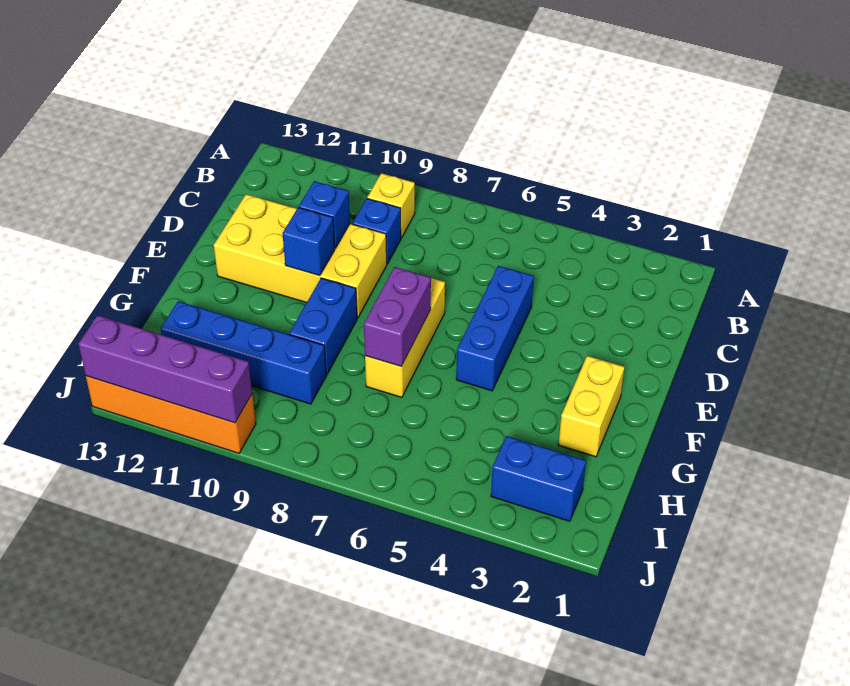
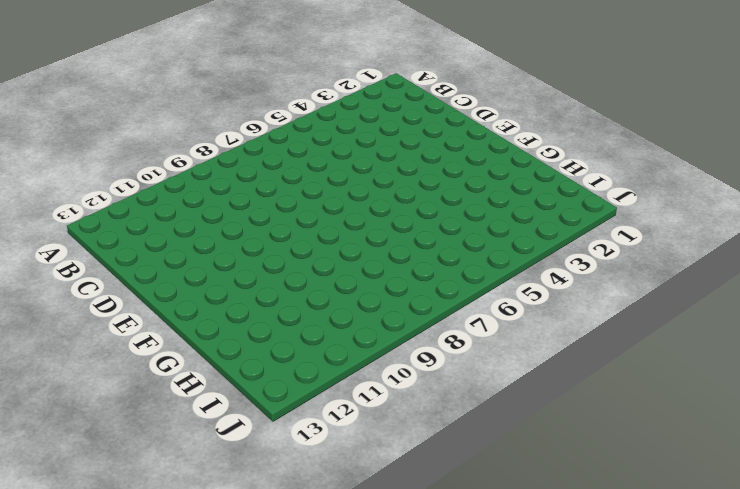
none -> yellow brick B9 level 1
none -> blue brick C9 level 1
none -> blue brick D5:F5 level 1

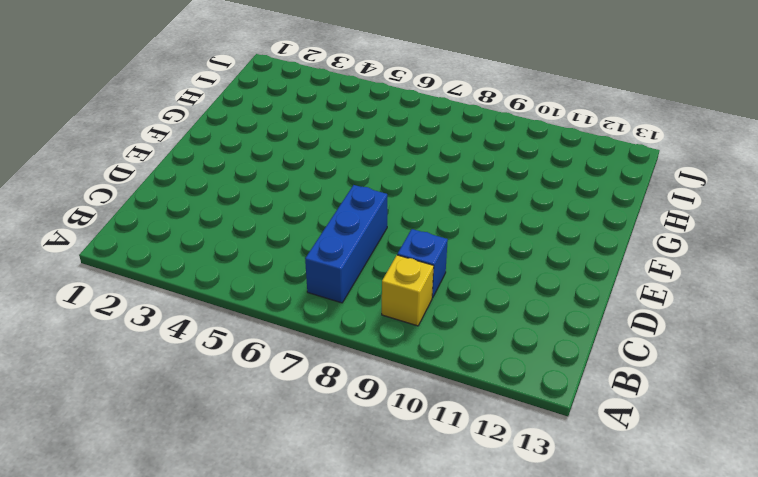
blue brick B7:D7 level 1 -> blue brick D5:F5 level 1
none -> yellow brick D9:E12 level 1
none -> yellow brick E7:G7 level 1
none -> yellow brick F2:G2 level 1

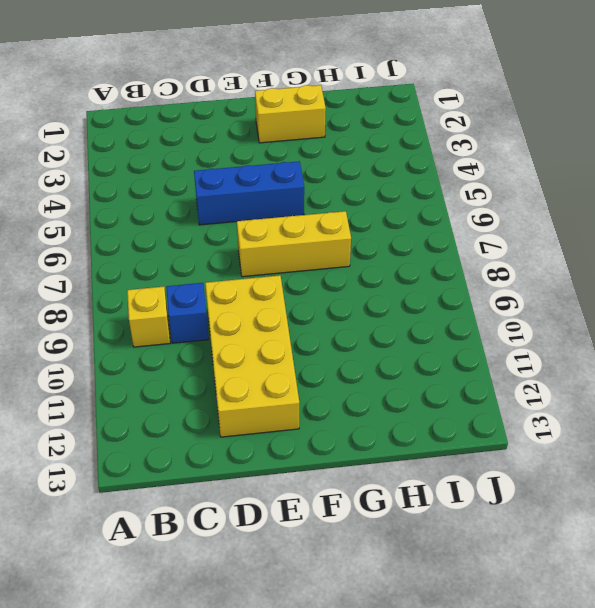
none -> blue brick F9:G9 level 1
none -> blue brick H9:H12 level 1
none -> blue brick I2:I3 level 1

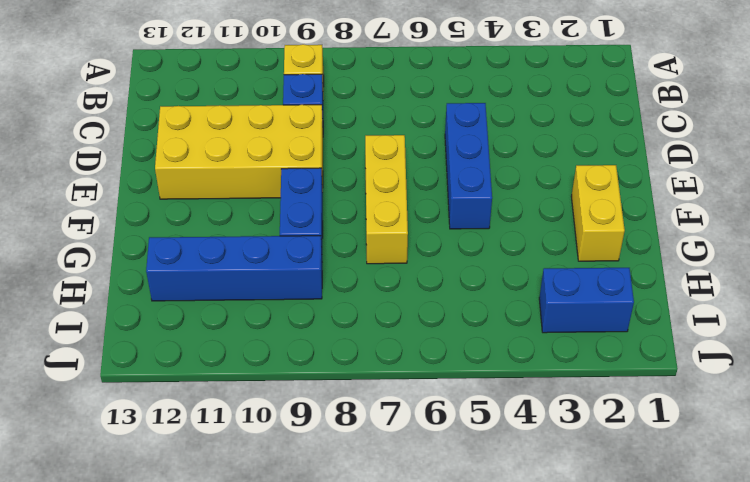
none -> orange brick J10:J13 level 1
none -> blue brick D10 level 2
none -> blue brick E10 level 2

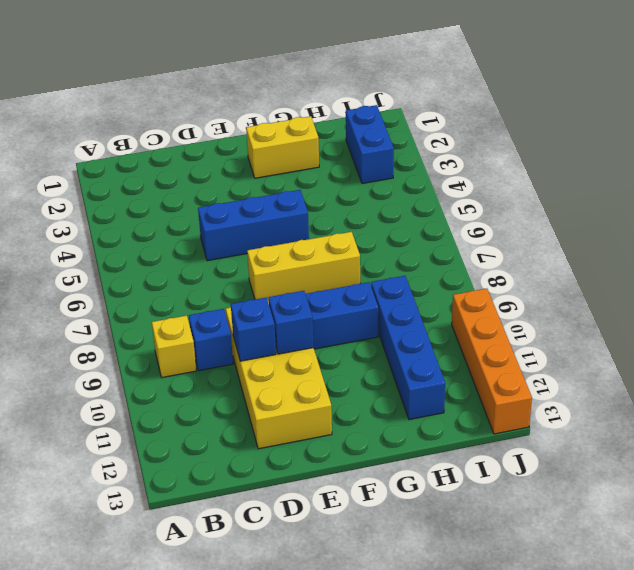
none -> purple brick F7:G7 level 2
none -> purple brick J10:J13 level 2

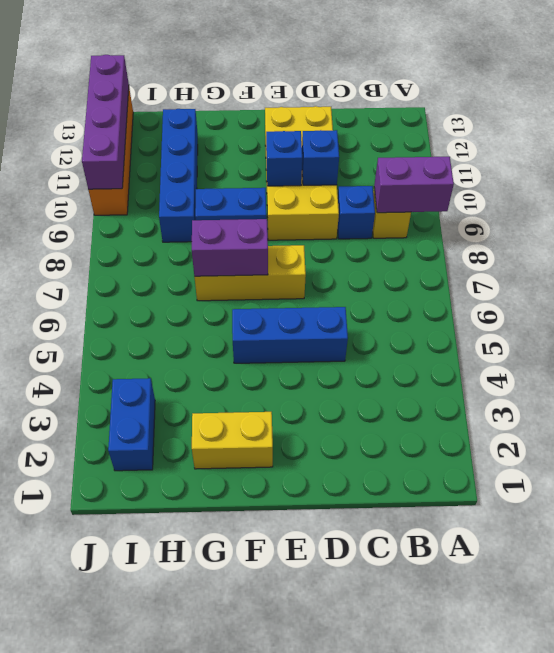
purple brick A9:B9 level 2 -> none

